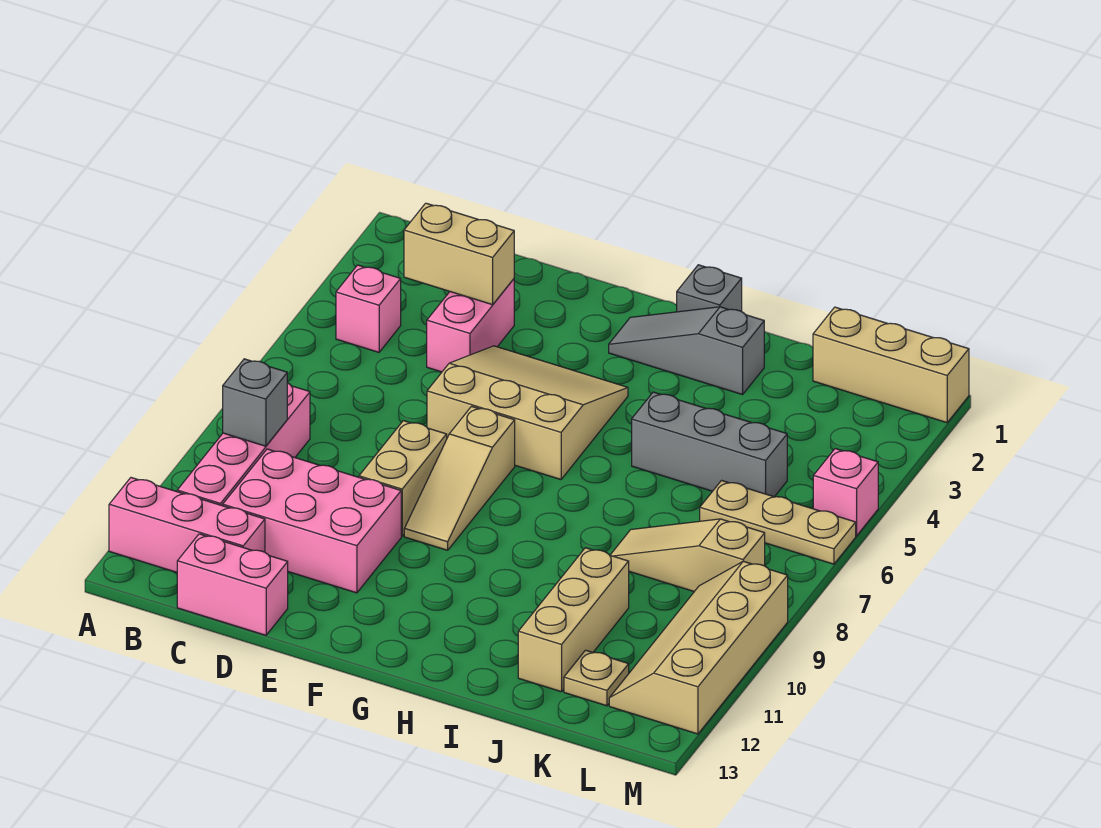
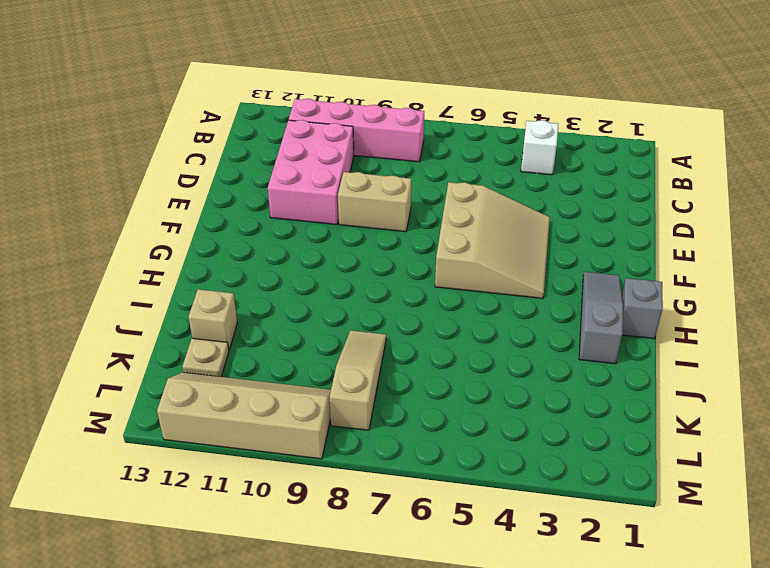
white brick B4 level 1 -> pink brick B4 level 1
tan brick J12 level 1 -> tan brick J10:J12 level 1
none -> pink brick A12:C12 level 1
none -> pink brick C13:D13 level 1
none -> pink brick D3:D4 level 1

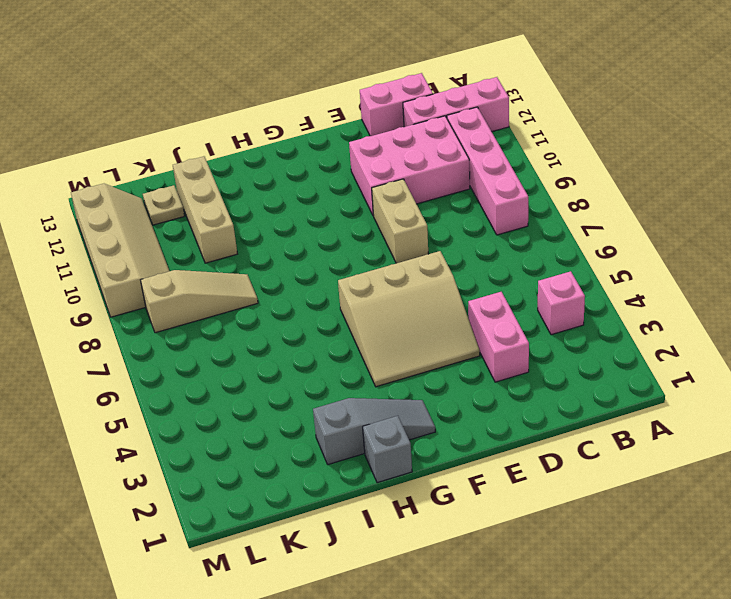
none -> tan slope F7:F9 level 1 top 7
none -> grey brick I5:K5 level 1
none -> tan brick K1:M1 level 1

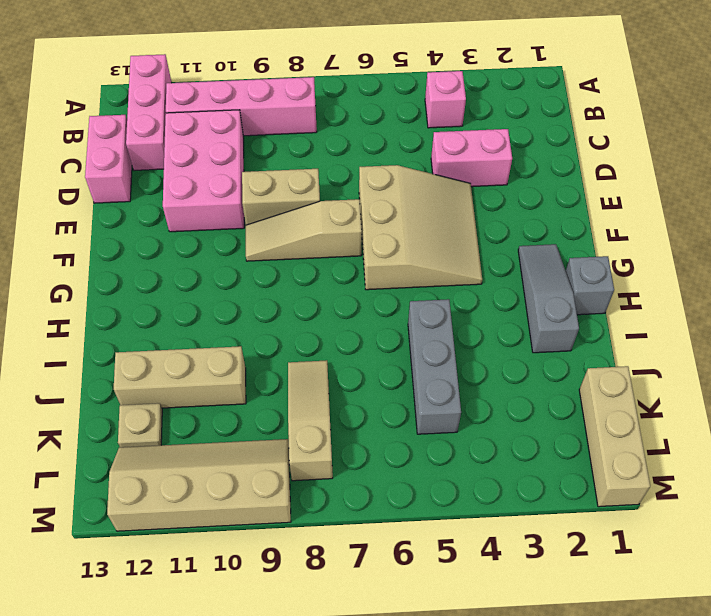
none -> tan plate K6:M6 level 1
none -> pink brick M5 level 1
none -> grey brick B9 level 2

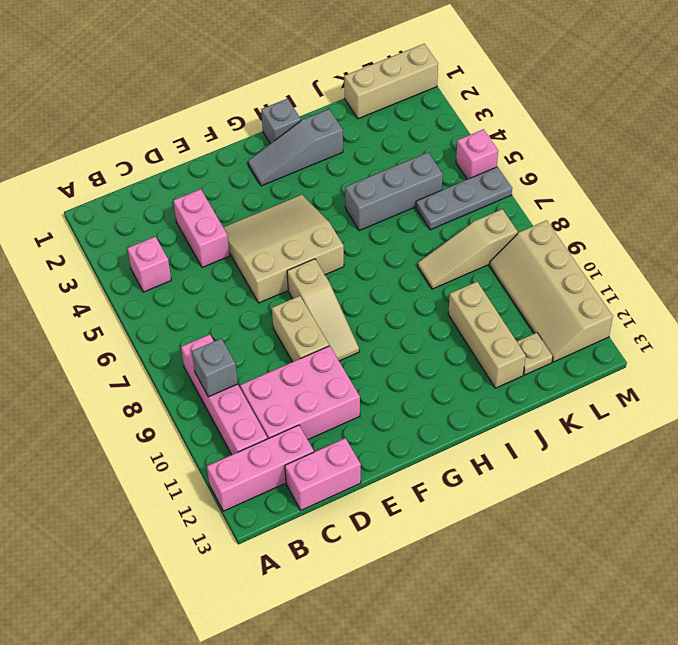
grey plate K6:M6 level 1 -> tan plate K6:M6 level 1
none -> tan brick C3:D3 level 2

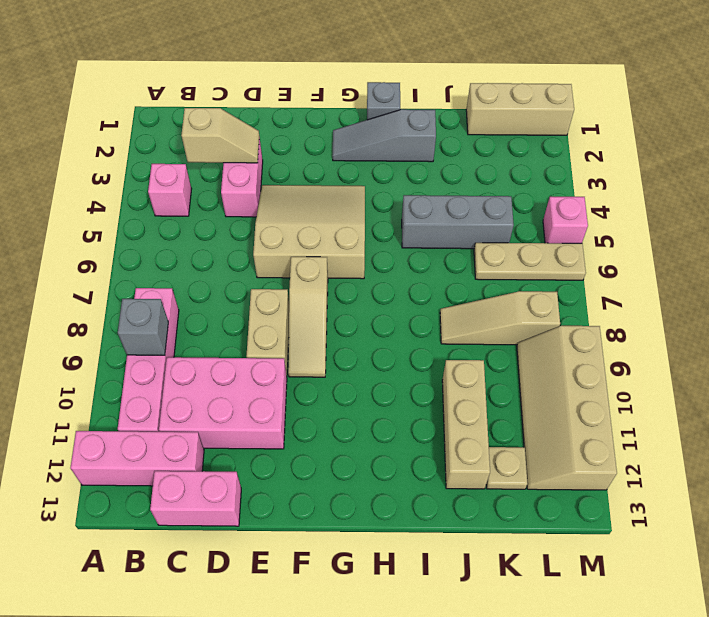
tan slope C3:D3 level 2 top C -> tan brick C3:D3 level 2

